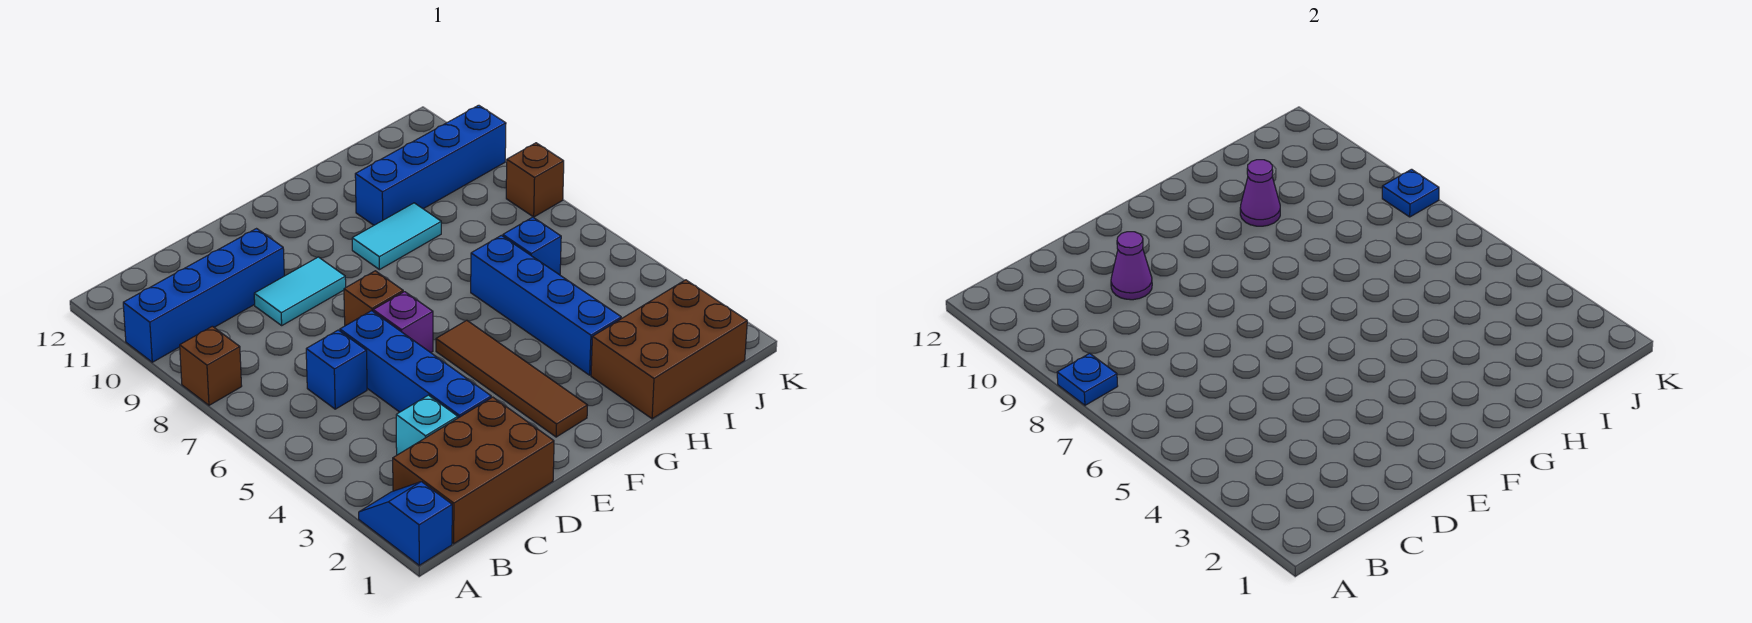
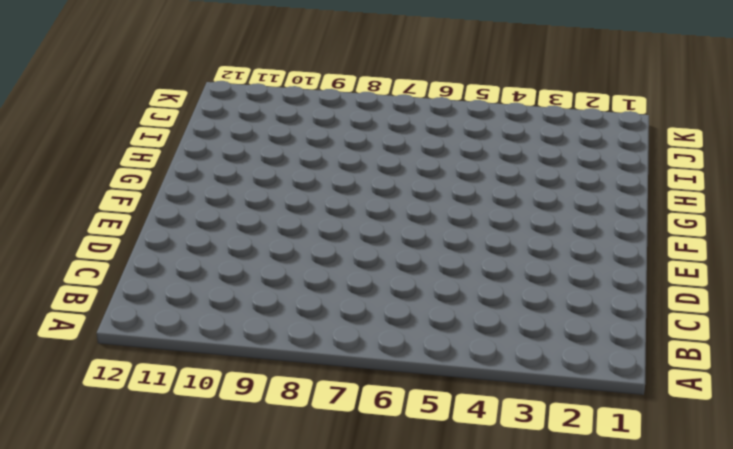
none -> blue slope A1:A2 level 1 top 1
none -> brown brick A8 level 1
none -> blue brick A10:D10 level 1

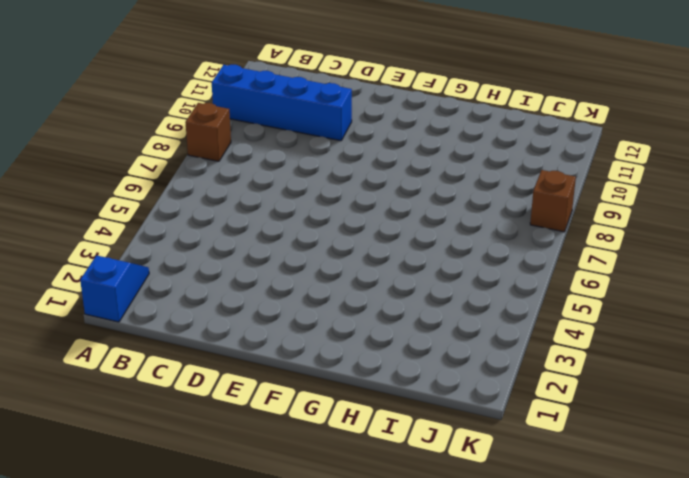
none -> brown brick B1:D2 level 1
none -> cyan brick C3 level 1
none -> blue brick C6 level 1

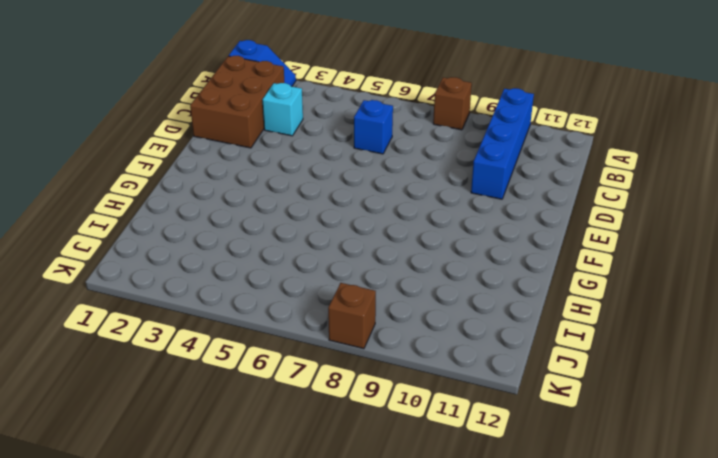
none -> blue brick D3:D6 level 1
none -> cyan tile D9:E9 level 1
none -> purple brick E6 level 1

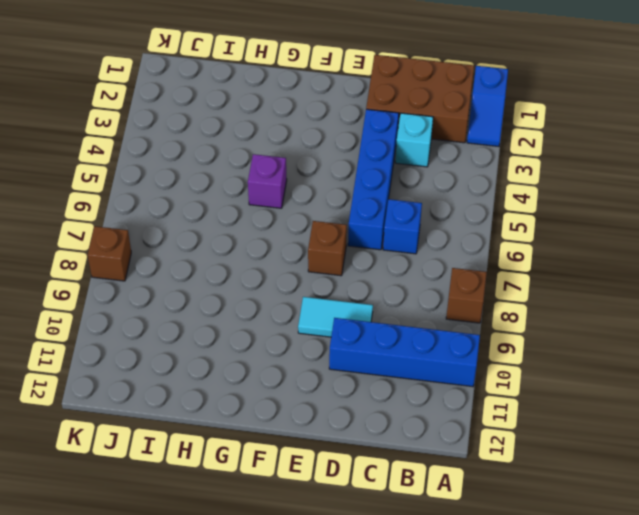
purple brick G5 level 1 -> purple brick E6 level 1
none -> brown tile F2:F5 level 1
none -> cyan tile G9:H9 level 1
none -> brown brick H1:J2 level 1

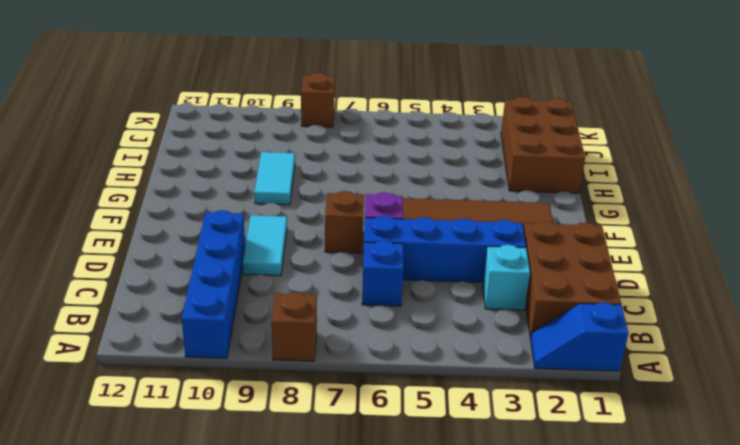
none -> blue brick H3:H6 level 1
none -> blue brick H10:K10 level 1
none -> blue brick I6 level 1

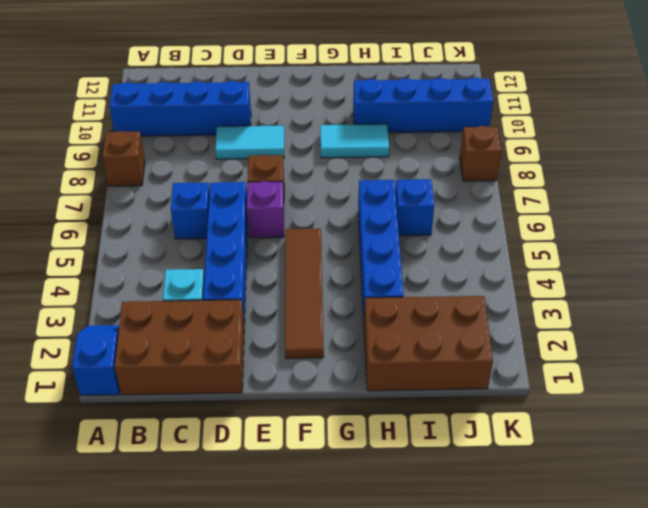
none -> blue plate A8 level 2
none -> purple cone D10 level 2
none -> purple cone H10 level 2

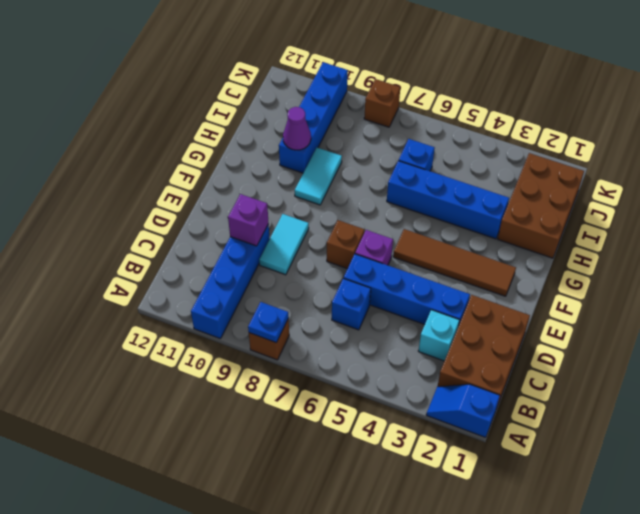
purple brick D10 level 2 -> purple cone D10 level 2
none -> blue plate K8 level 2

